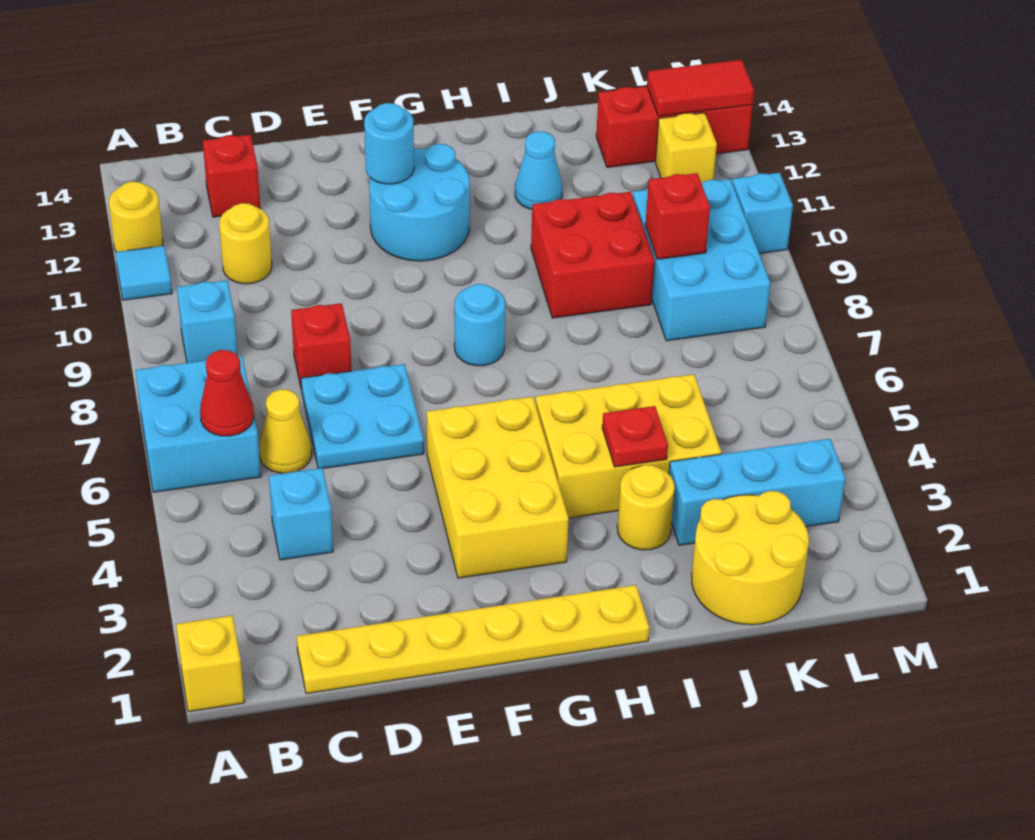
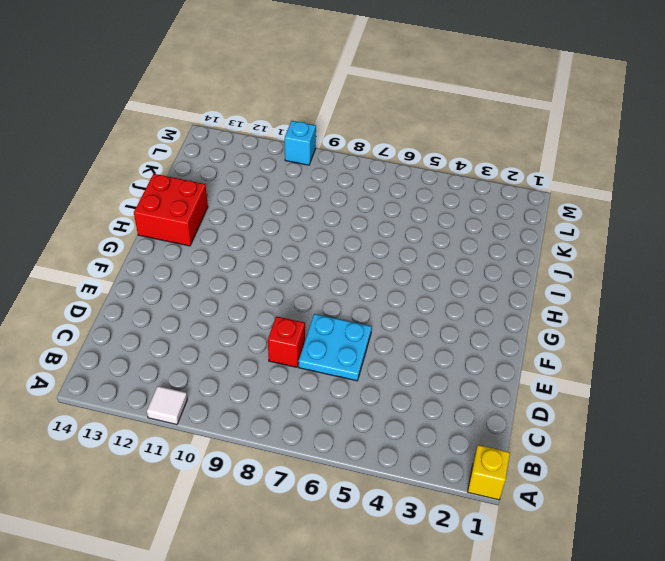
white tile A11 level 1 -> cyan tile A11 level 1
red brick H13:I14 level 1 -> red brick I9:J10 level 1
none -> cyan brick A6:B7 level 1
none -> yellow round brick A12 level 1
none -> cyan brick B9 level 1
none -> yellow plate C1:H1 level 1

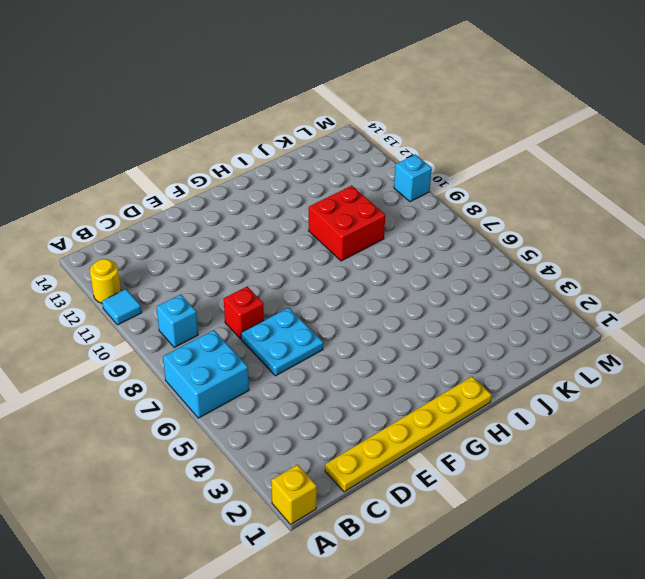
none -> cyan brick C4 level 1
none -> yellow cone C6 level 1
none -> yellow round brick C11 level 1
none -> red brick C13 level 1

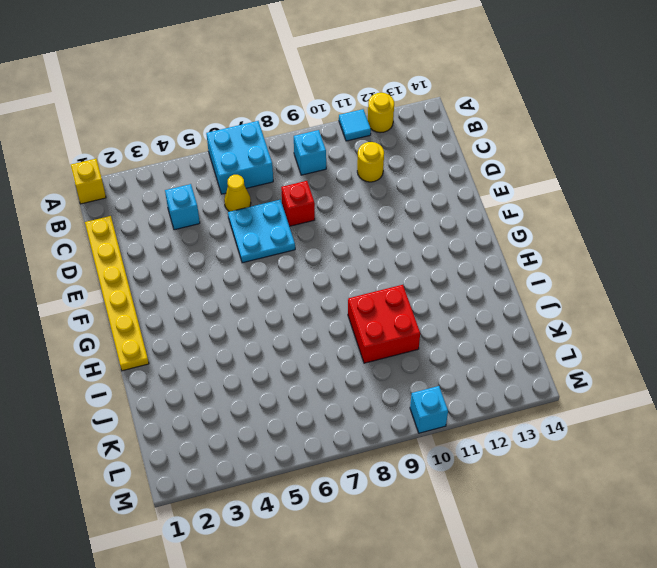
none -> red brick C13 level 1
none -> yellow brick F3:G5 level 1
none -> cyan round brick F11:G12 level 1
none -> cyan round brick G8 level 1

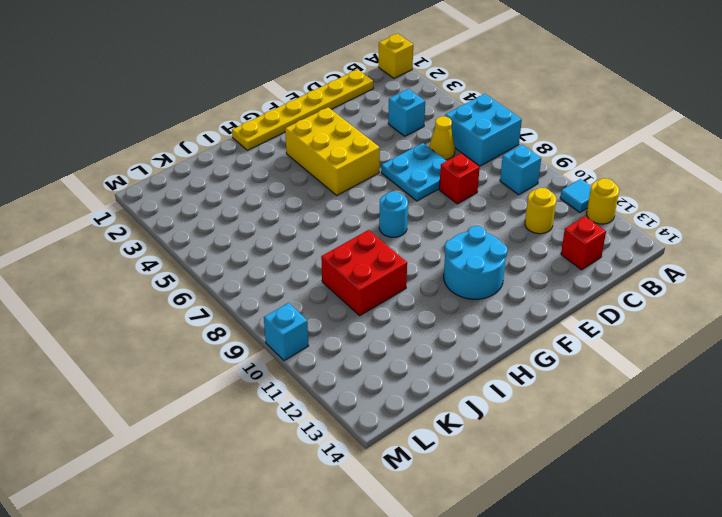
none -> yellow brick H4:J5 level 1
none -> yellow round brick I3 level 1
none -> cyan cone I12 level 1
none -> yellow round brick J1:K2 level 1

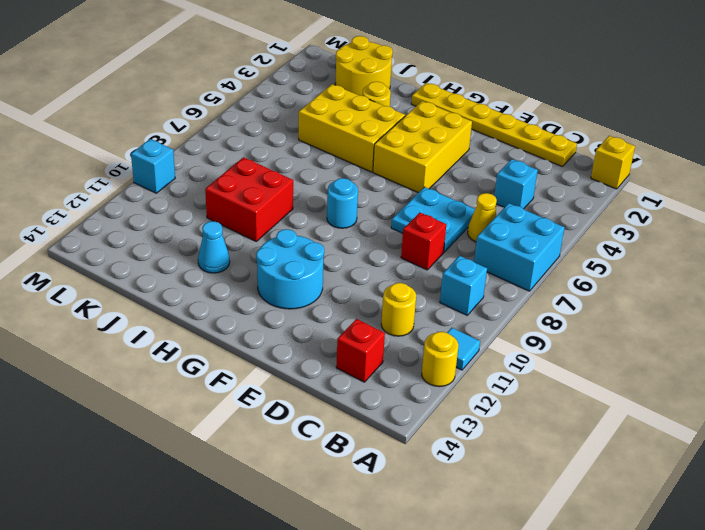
none -> cyan brick J3:L3 level 1
none -> cyan brick K8:L10 level 1
none -> red brick K13:M13 level 1
none -> yellow brick L12 level 1

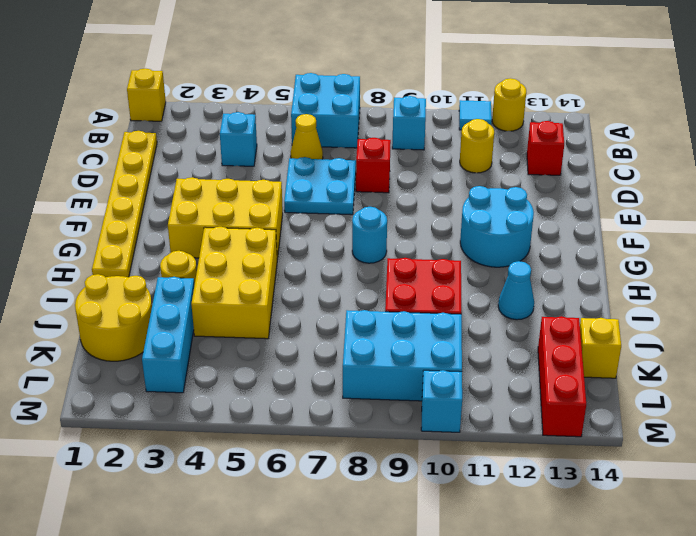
yellow brick K14 level 1 -> yellow brick L12 level 1
none -> red cone B6 level 2
none -> cyan round brick F12 level 2
none -> red plate I4 level 2
none -> red brick K9 level 2

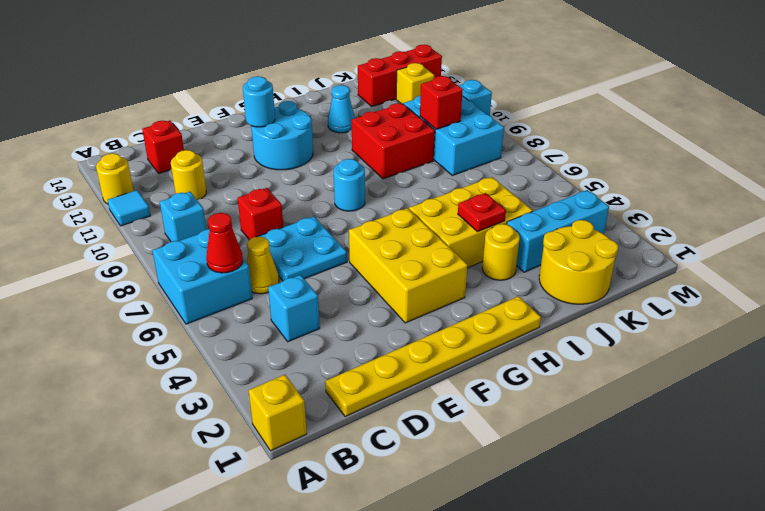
none -> red tile L13:M13 level 2

